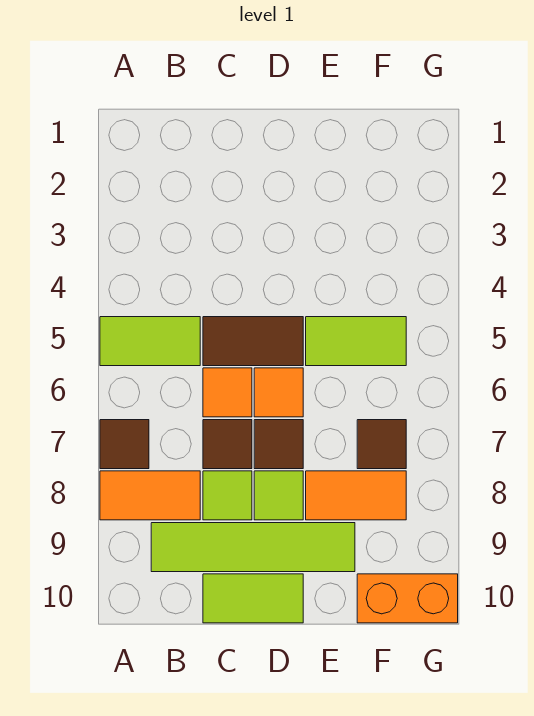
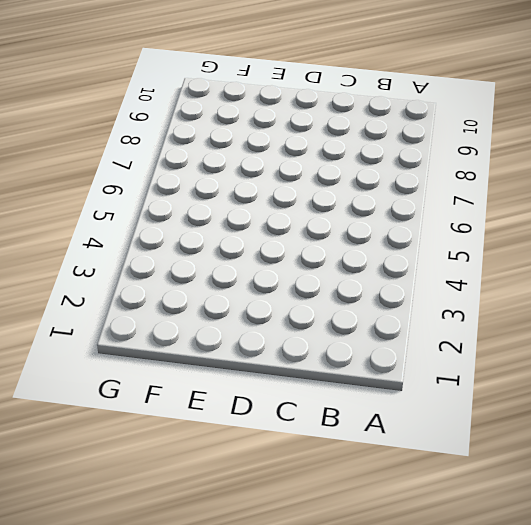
none -> lime tile A5:B5 level 1
none -> brown tile A7 level 1
none -> orange tile A8:B8 level 1

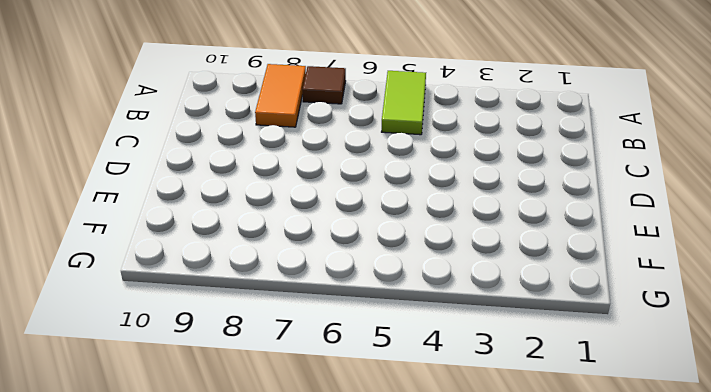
none -> lime tile B9:E9 level 1
none -> brown tile C5:D5 level 1
none -> orange tile C6 level 1

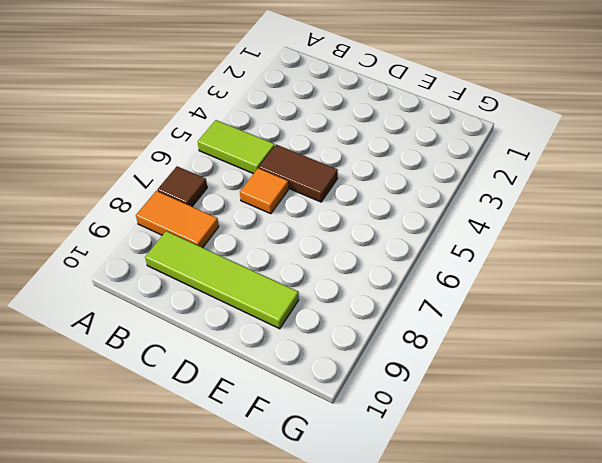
none -> brown tile C7 level 1
none -> lime tile C8 level 1
none -> lime tile C10:D10 level 1

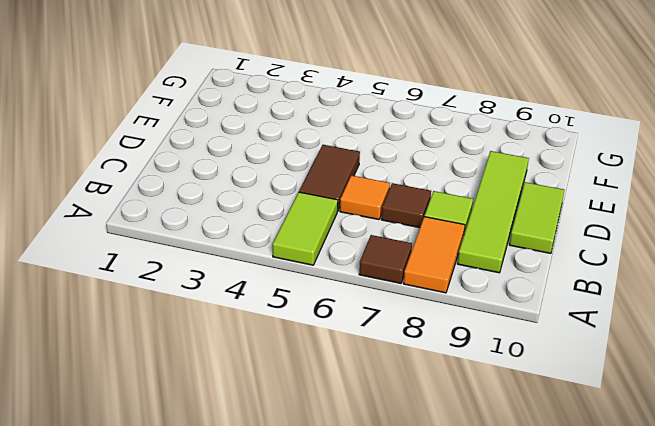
none -> orange tile D6 level 1
none -> brown tile D7 level 1
none -> lime tile D8 level 1

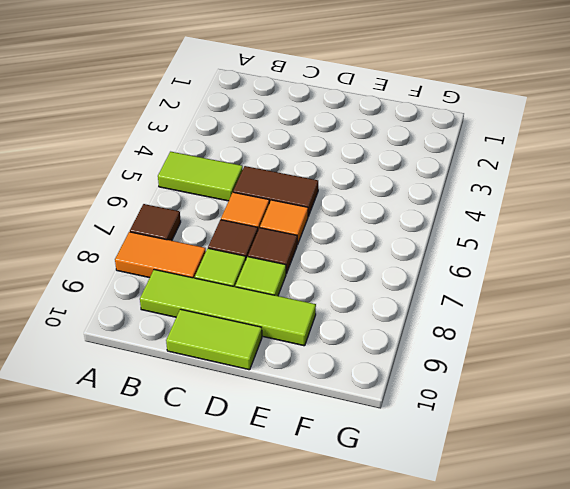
none -> lime tile E5:F5 level 1
none -> orange tile E8:F8 level 1
none -> brown tile F7 level 1

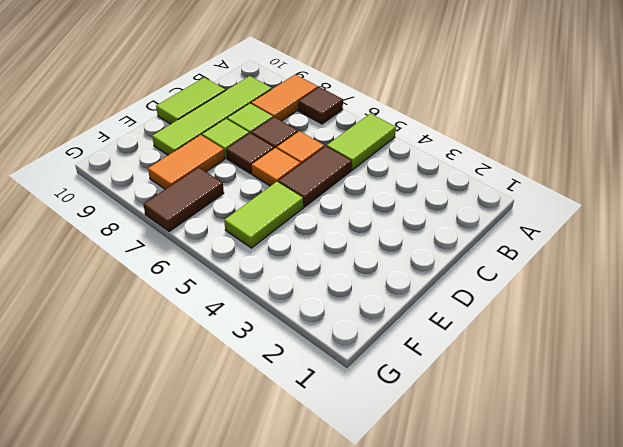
brown tile F7:G7 level 1 -> brown tile F7 level 1
none -> orange brick F10:G10 level 1

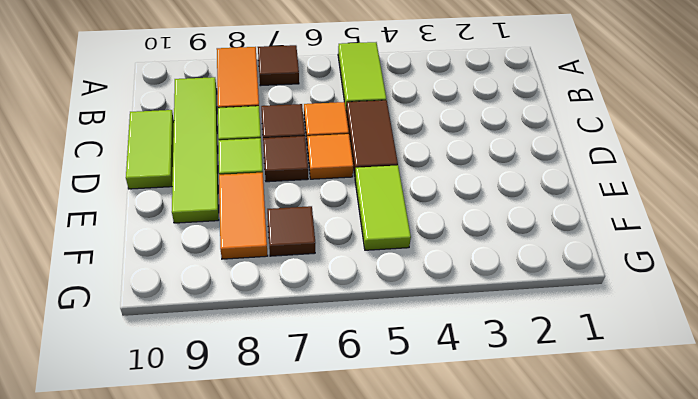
none -> orange brick F10:G10 level 1

